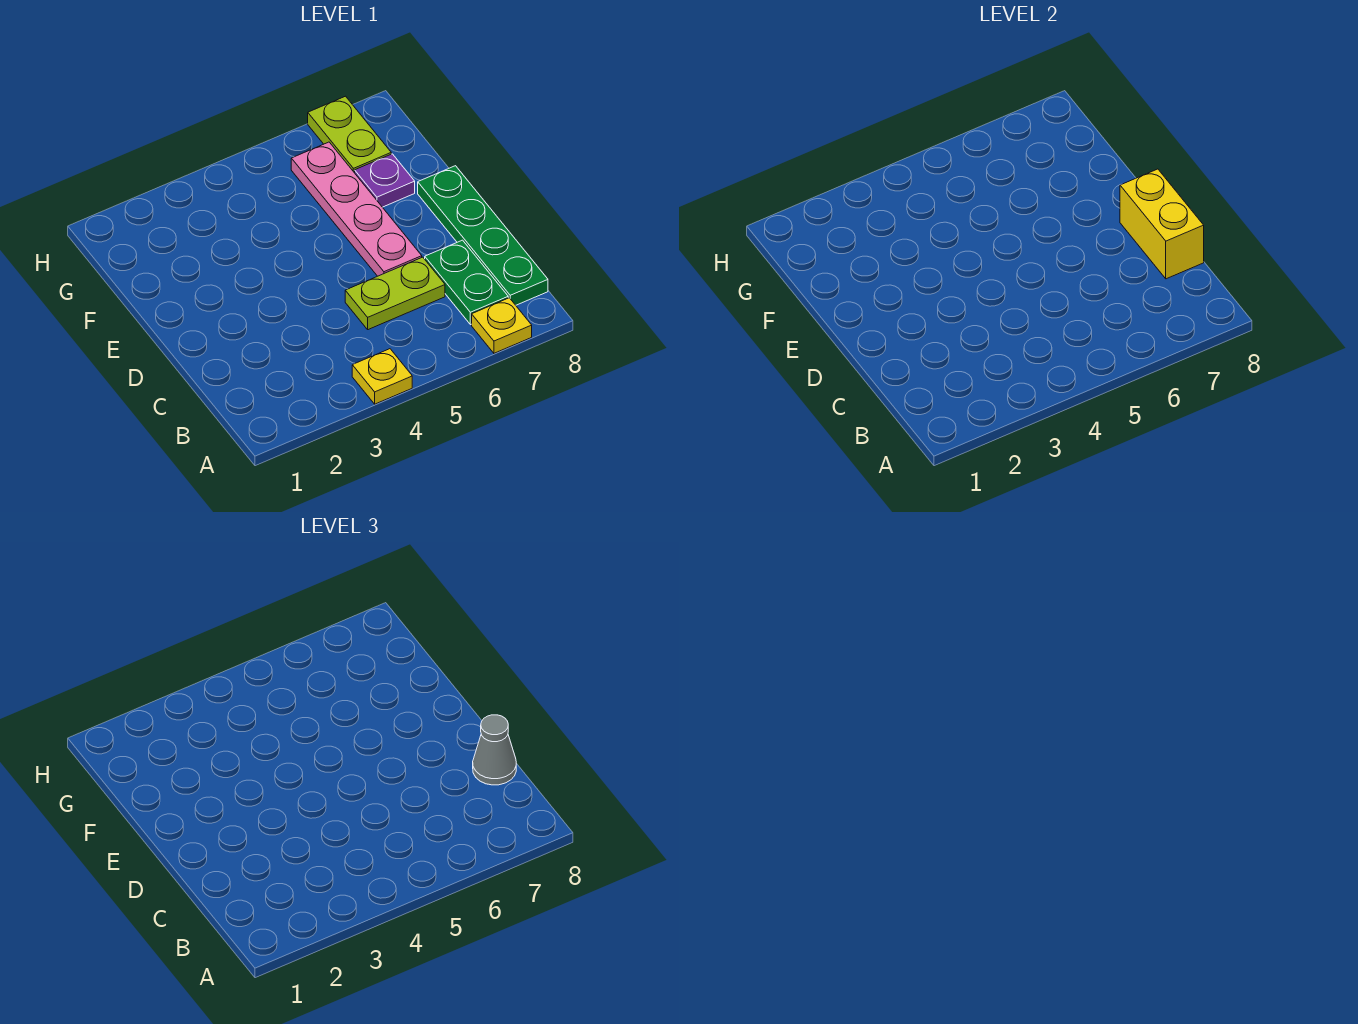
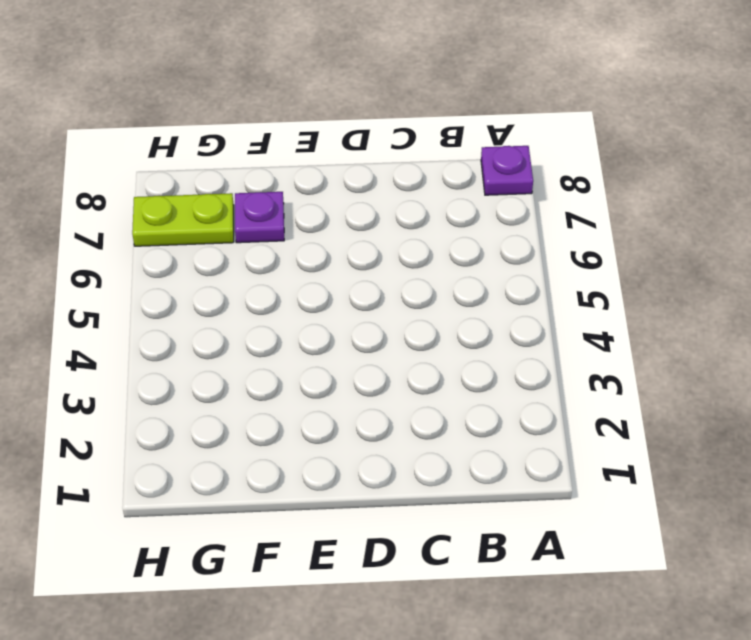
purple plate A8 level 1 -> none
none -> yellow plate A4 level 1
none -> yellow plate A7 level 1

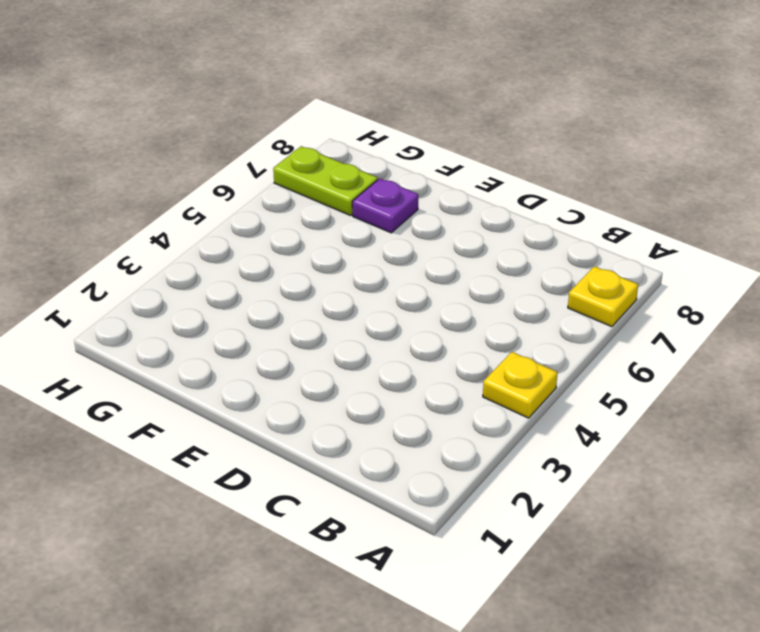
none -> green plate B7:C7 level 1
none -> green plate B8:E8 level 1

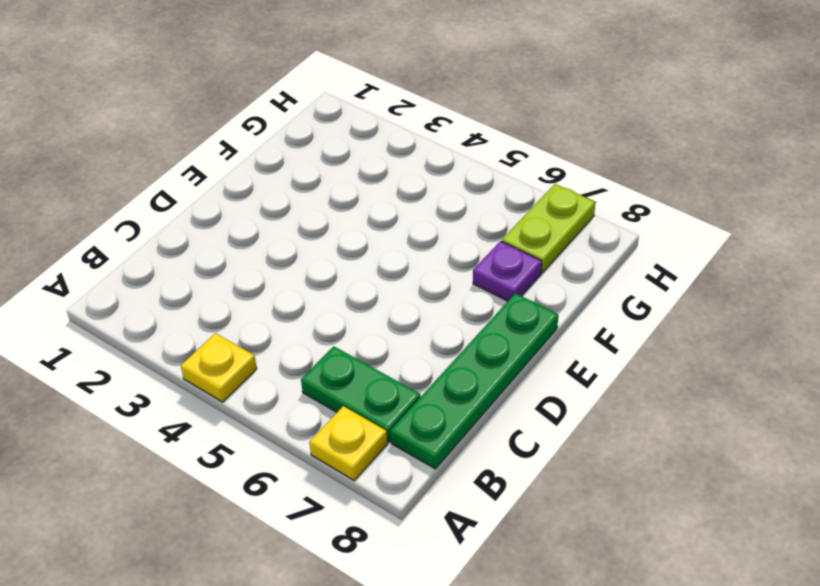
green plate B6:B7 level 1 -> green plate B7:C7 level 1
none -> lime plate C5:C6 level 1
none -> pink plate D6:G6 level 1

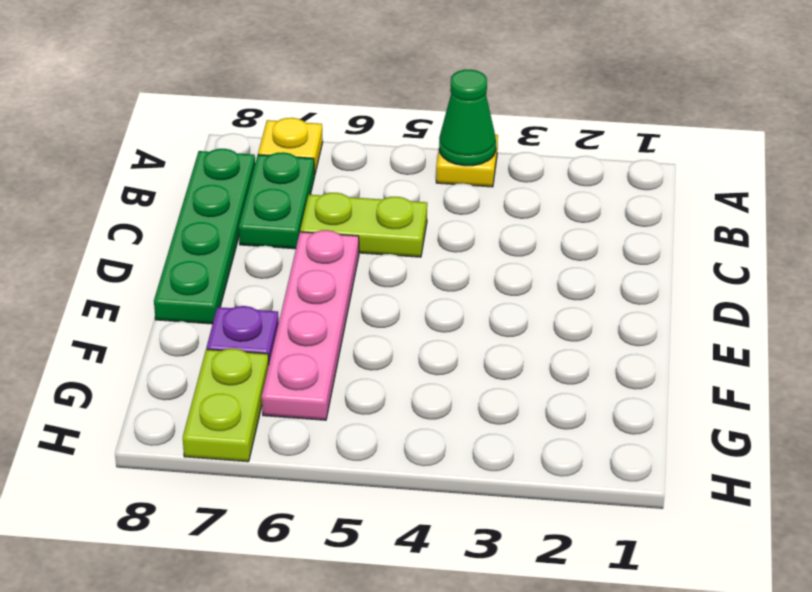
green cone A4 level 2 -> none
none -> yellow brick C8:D8 level 2
none -> grey cone C8 level 3

